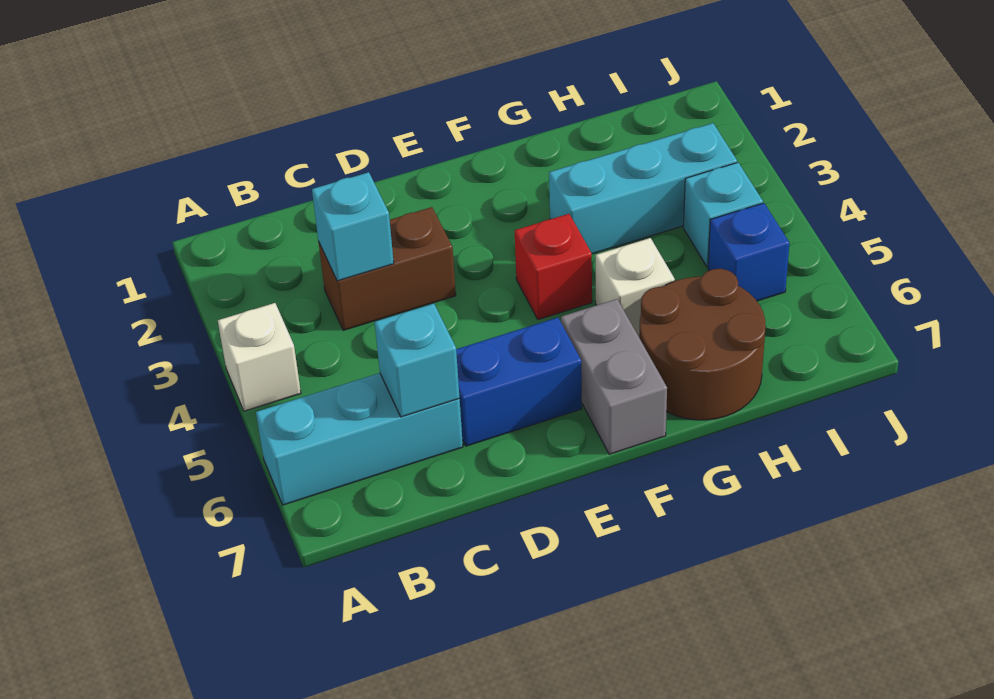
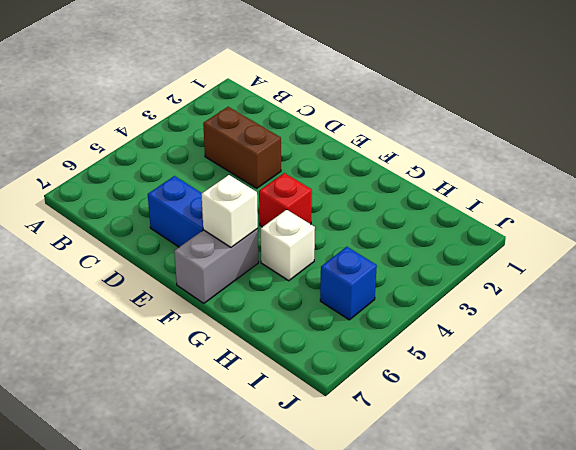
white brick F6 level 2 -> white brick A4 level 1
none -> cyan brick A6:C6 level 1
none -> cyan brick G3:I3 level 1
none -> brown round brick G6:H7 level 1

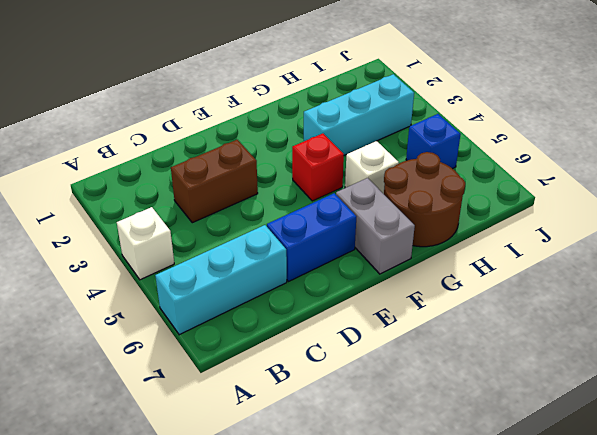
none -> cyan brick I4 level 1
none -> cyan brick C3 level 2
none -> cyan brick C6 level 2

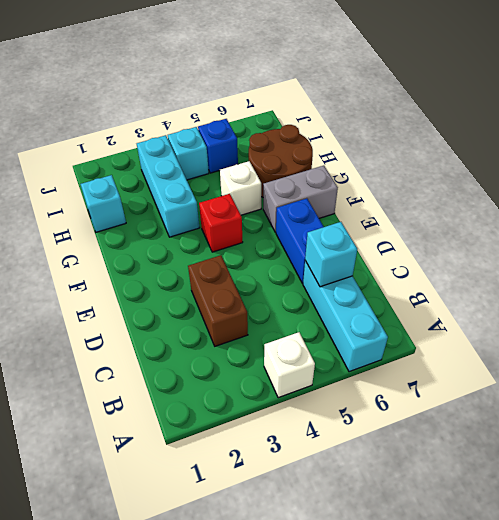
cyan brick H1 level 1 -> cyan brick C3 level 2

